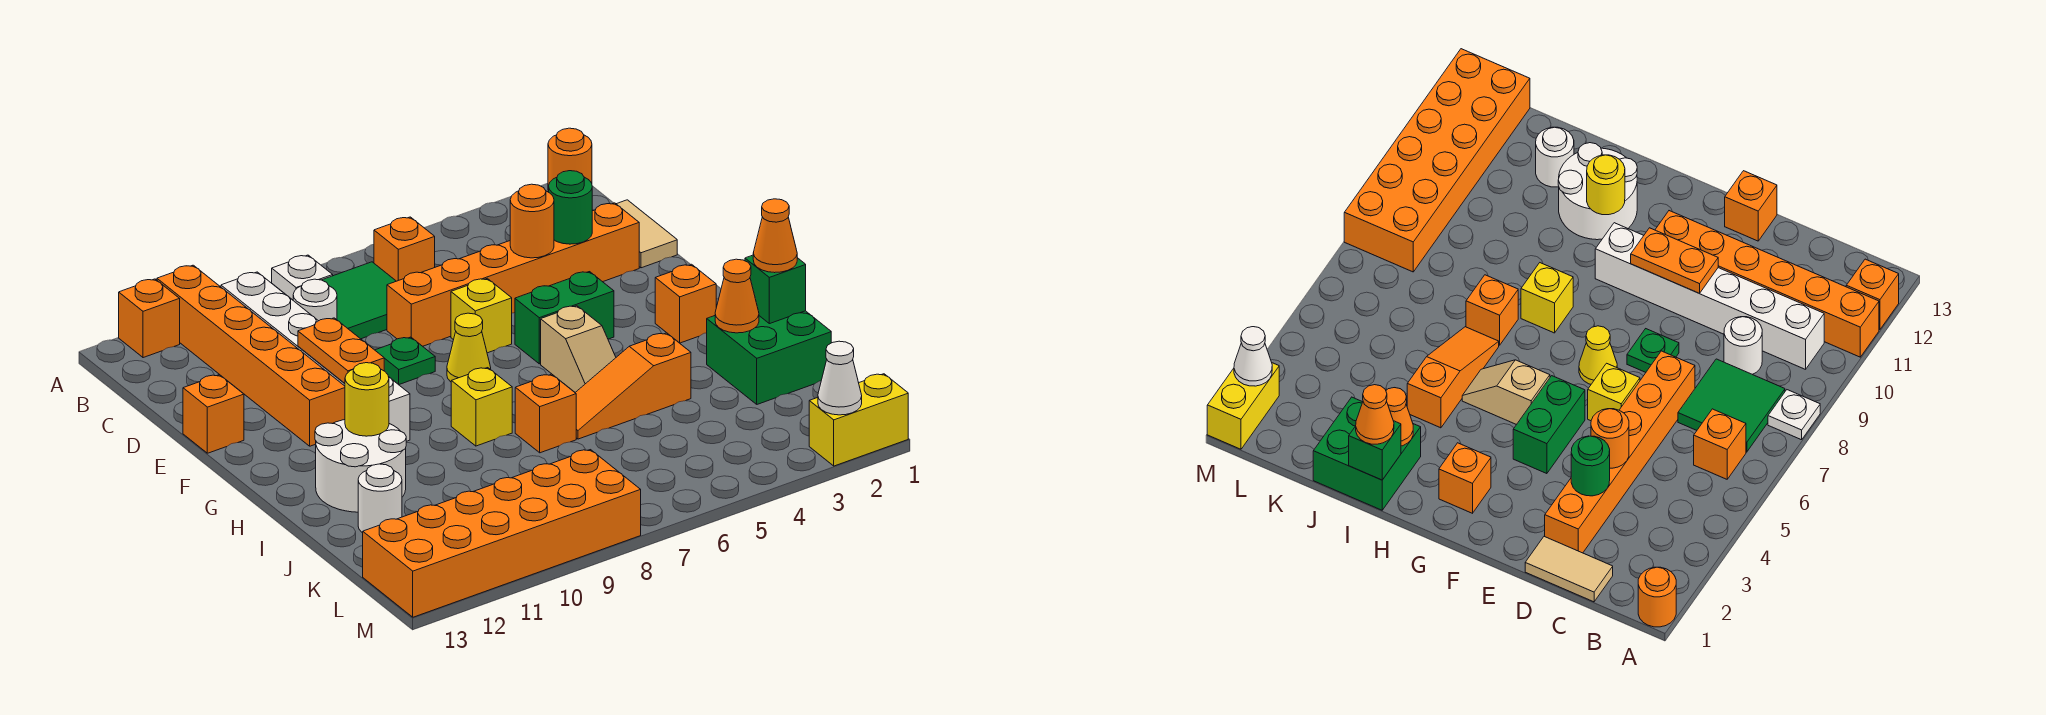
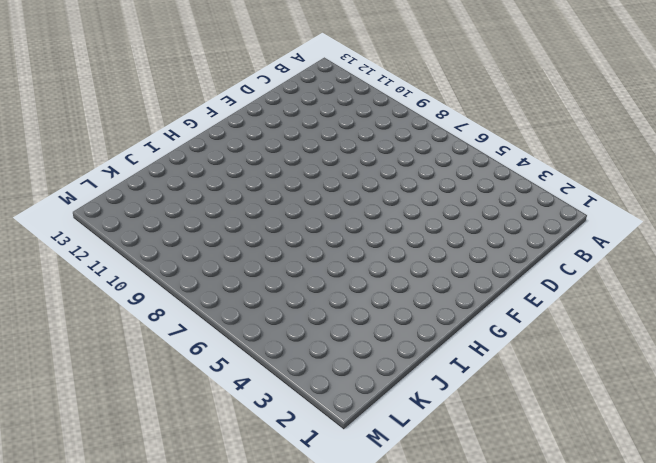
none -> orange round brick A1 level 1
none -> white plate A8 level 1
none -> orange brick A11:F11 level 1
none -> orange brick A12 level 1

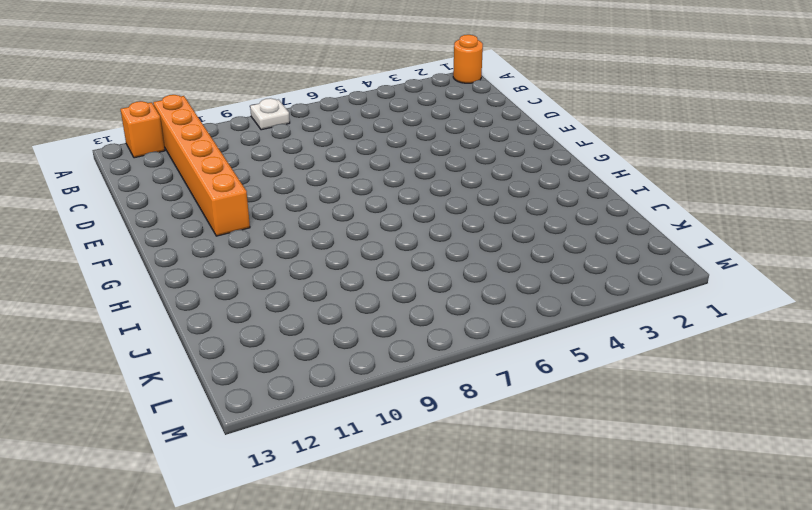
none -> orange brick B6 level 1
none -> green tile B7:C8 level 1
none -> white brick B10:G10 level 1
none -> tan tile C1:D1 level 1

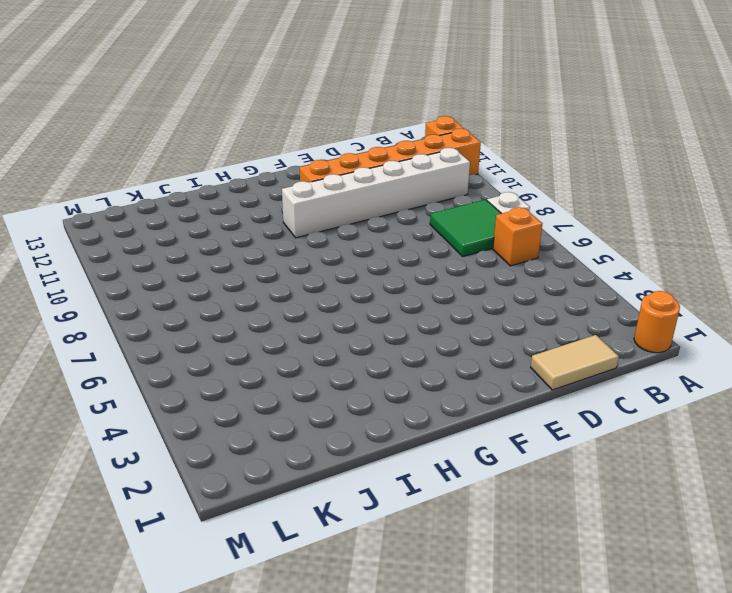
none -> white round brick C9 level 1
none -> orange brick D2:D7 level 1
none -> yellow brick E6 level 1
none -> green plate E8 level 1

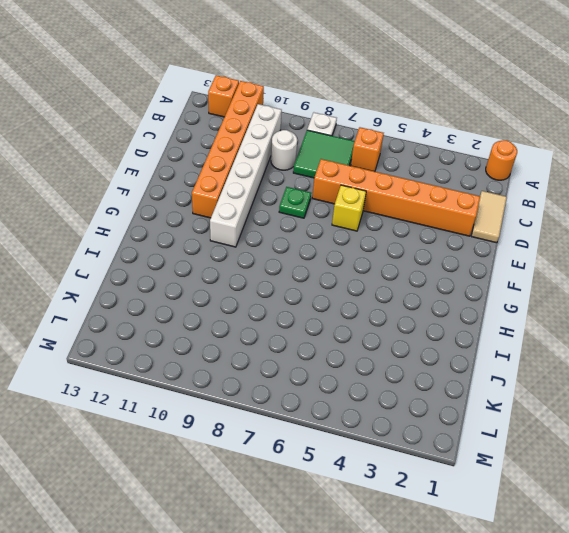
none -> orange brick E13 level 1
none -> green brick F4:F5 level 1
none -> yellow cone F7 level 1
none -> orange brick G2 level 1

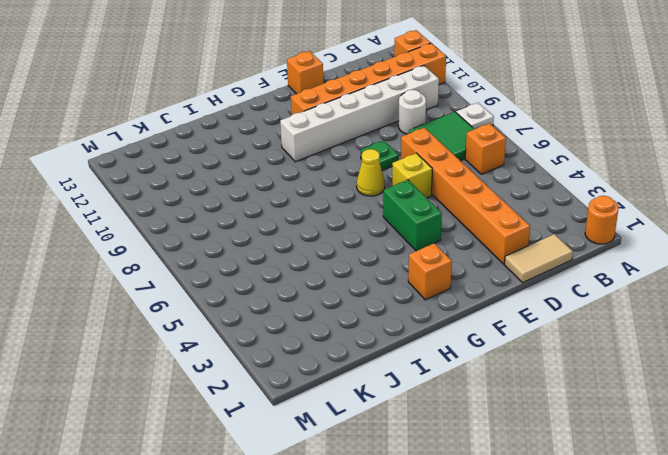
none -> tan slope G5:H5 level 1 top G
none -> yellow brick H8 level 1
none -> white round brick H11:I12 level 1
none -> green brick I1:J2 level 1

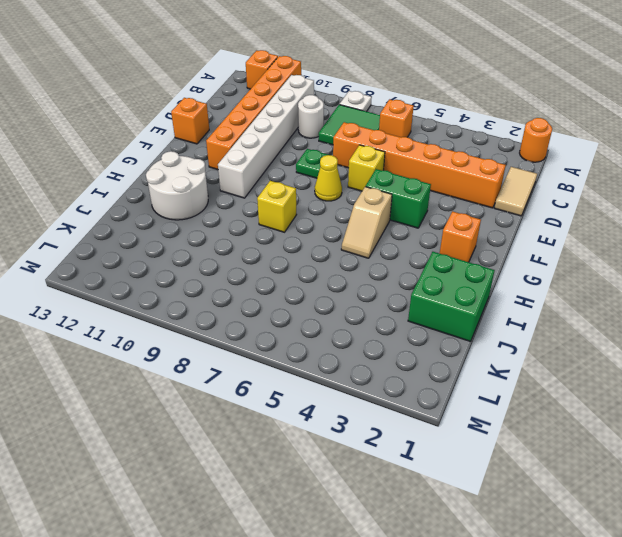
none -> orange slope I4:I6 level 1 top 4
none -> orange brick I7 level 1
none -> white round brick J12 level 1
none -> orange brick L8:M13 level 1

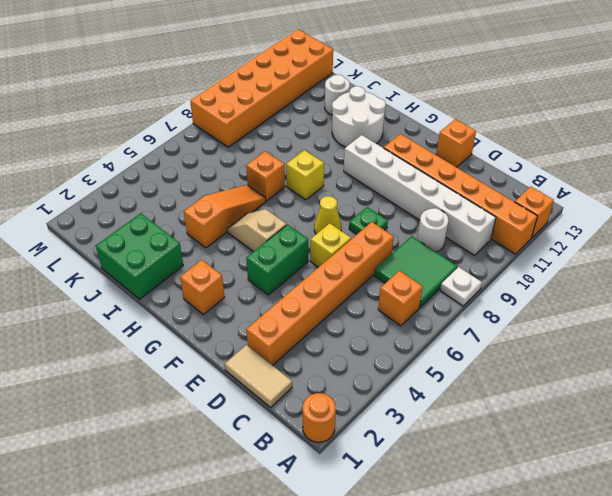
none -> yellow brick M1:M2 level 1
none -> green round brick D3 level 2
none -> orange round brick D4 level 2
none -> orange plate E10:F10 level 2

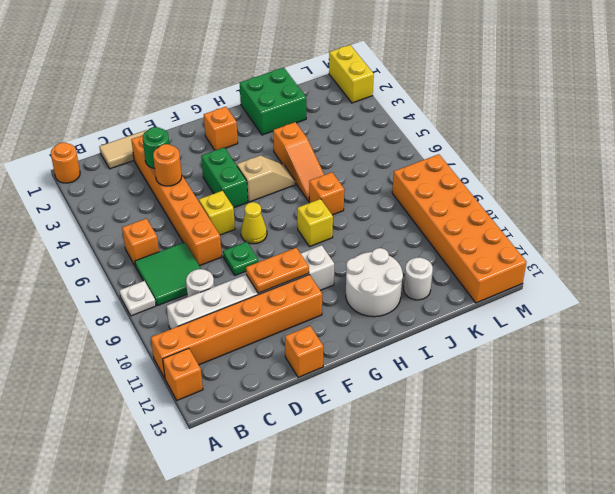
none -> yellow round brick H11 level 2
none -> green brick I1 level 2
none -> orange cone I2 level 2
none -> white cone M2 level 2

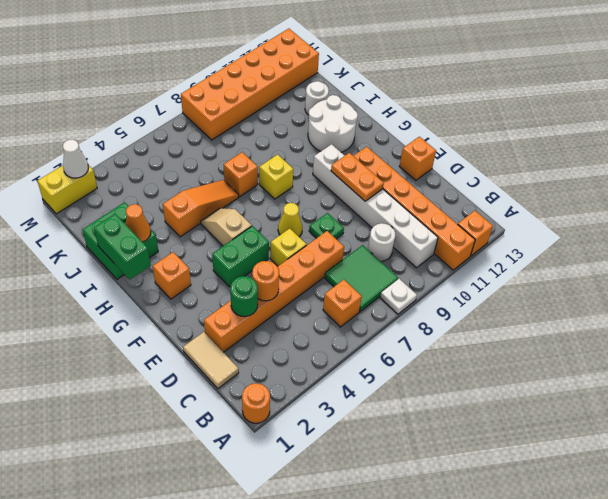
green brick H1:I1 level 2 -> green brick I1 level 2
none -> yellow round brick H11 level 2
none -> orange cone I1 level 3

